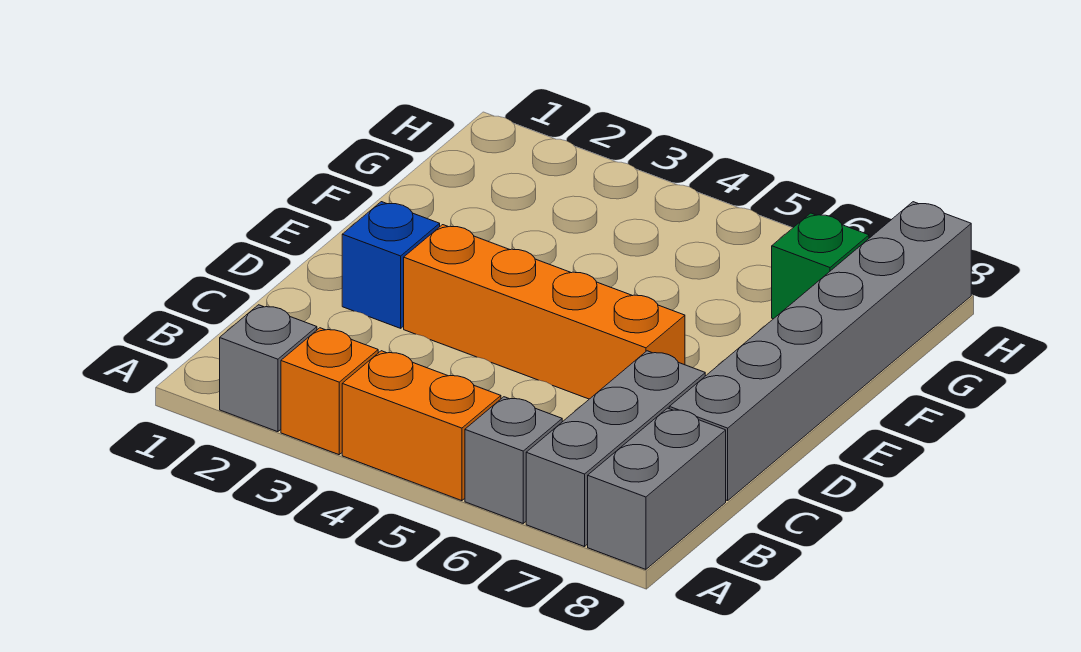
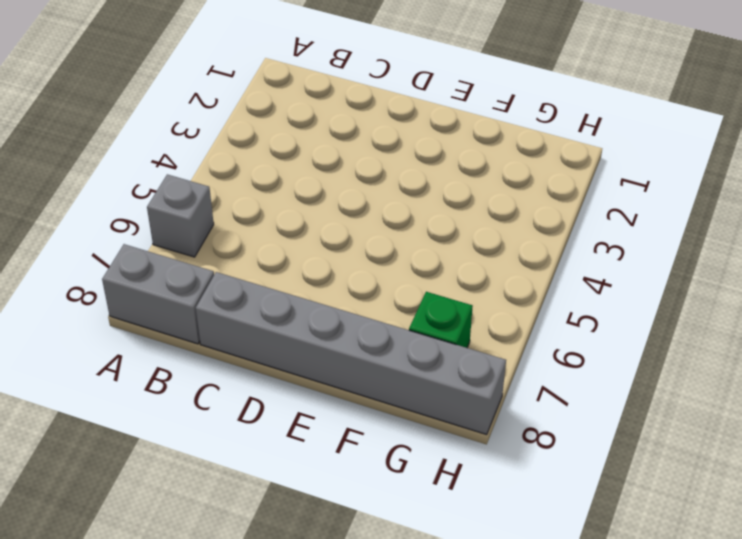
none -> grey brick A2 level 1
none -> orange brick A3 level 1

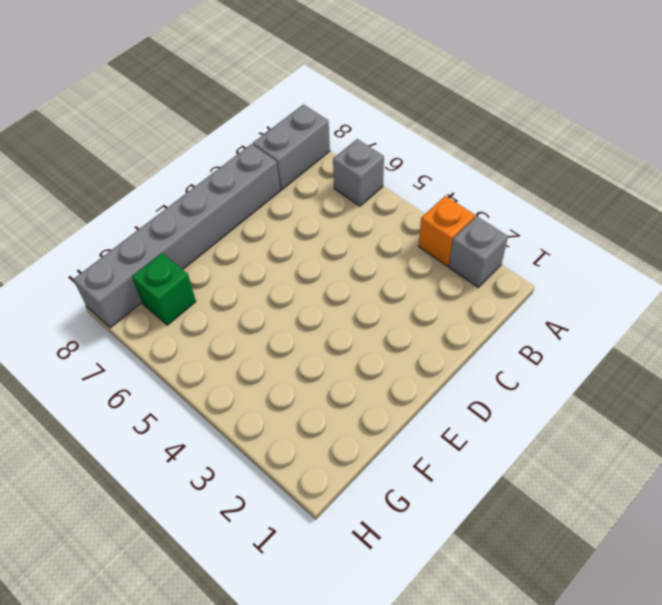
none -> orange brick A4:A5 level 1
none -> grey brick A7:C7 level 1

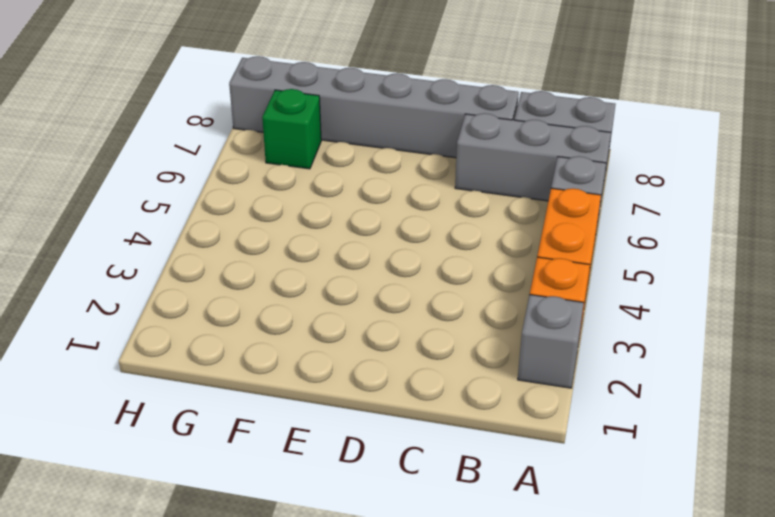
none -> blue brick D2 level 1
none -> orange brick D3:D6 level 1

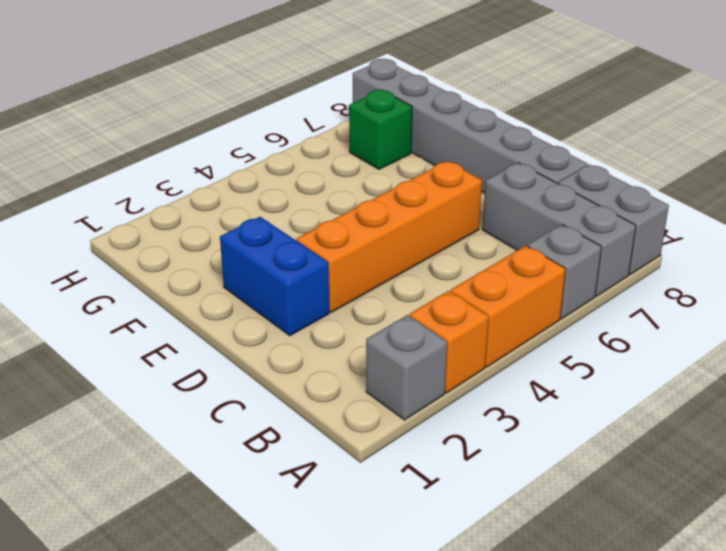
blue brick D2:E2 level 1 -> blue brick D2 level 1

